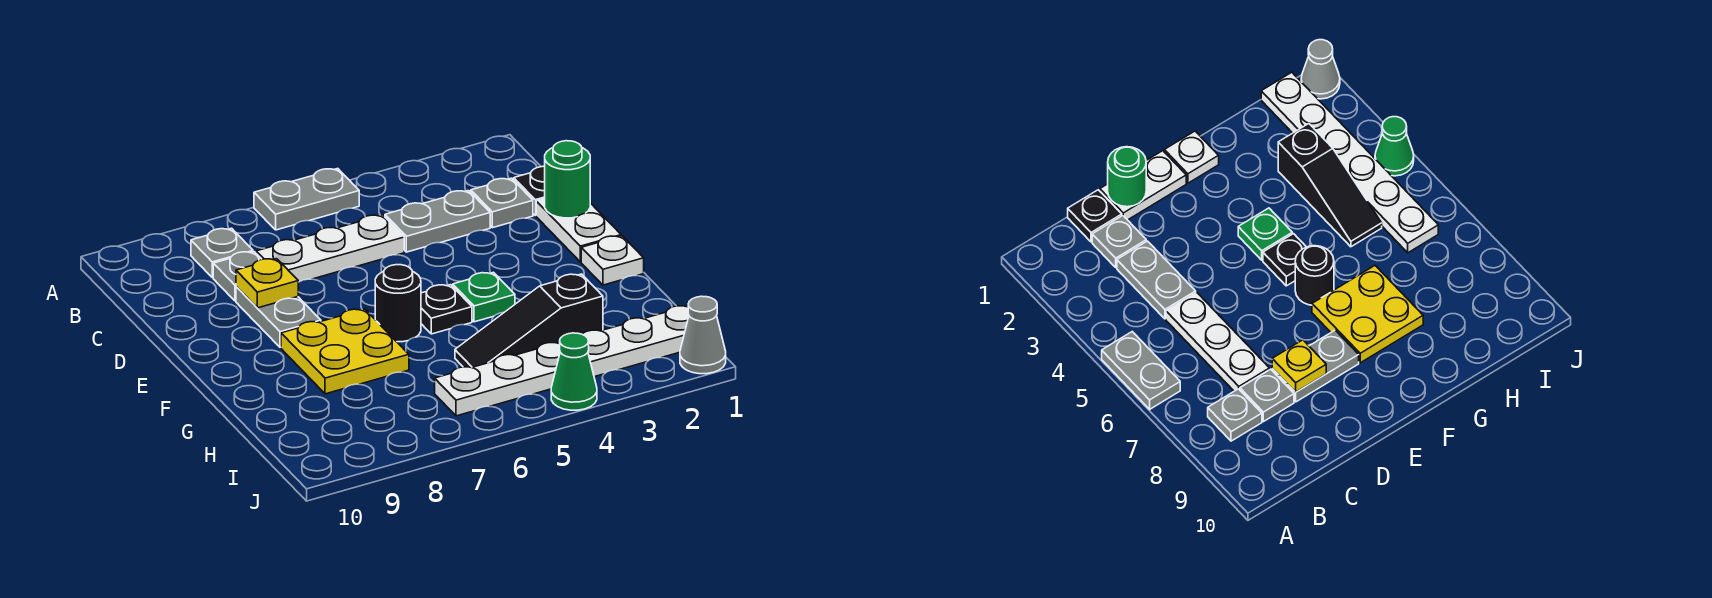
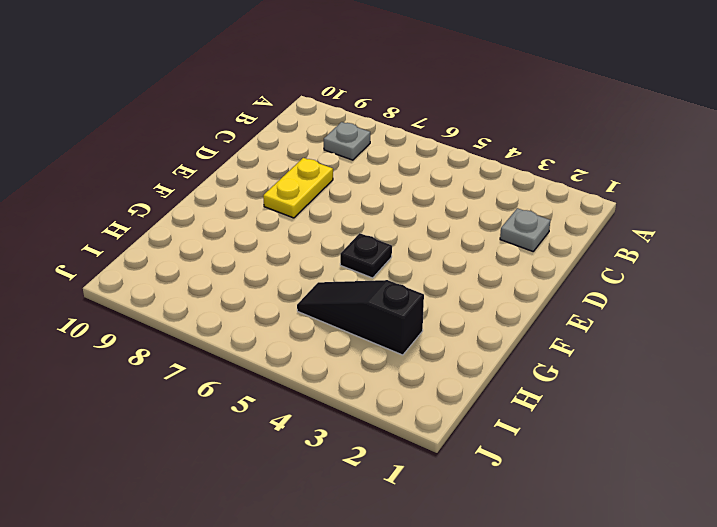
yellow plate D8:E8 level 1 -> grey plate D8:E8 level 1
none -> grey plate A5:A6 level 1
none -> black plate C1 level 1
none -> grey plate C3:C4 level 1

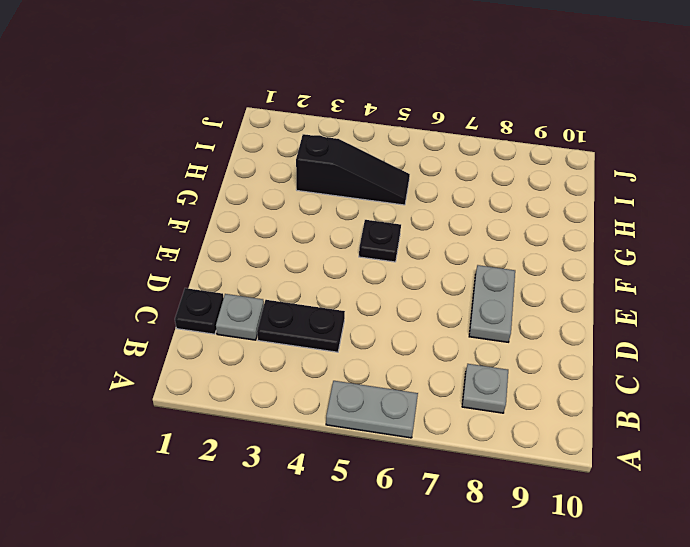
black plate C3:C4 level 1 -> grey plate C3:C4 level 1
none -> white plate C5:C7 level 1
none -> grey plate C8 level 1
none -> white plate D1:E1 level 1

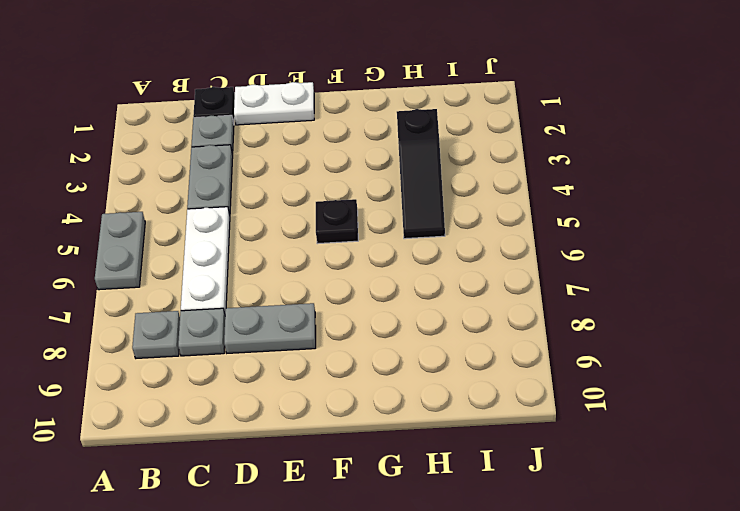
none -> white plate F1 level 1
none -> green plate F4 level 1
none -> black round brick F6 level 1

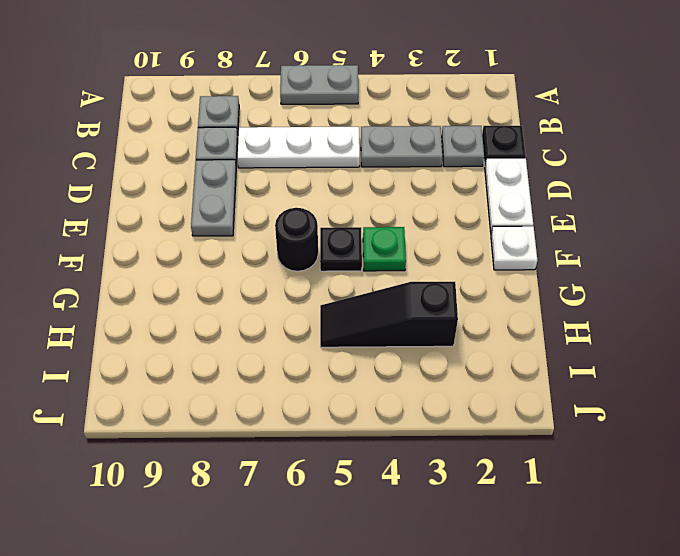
none -> yellow plate F7:G8 level 1
none -> white plate I1:I6 level 1
none -> grey cone J1 level 1

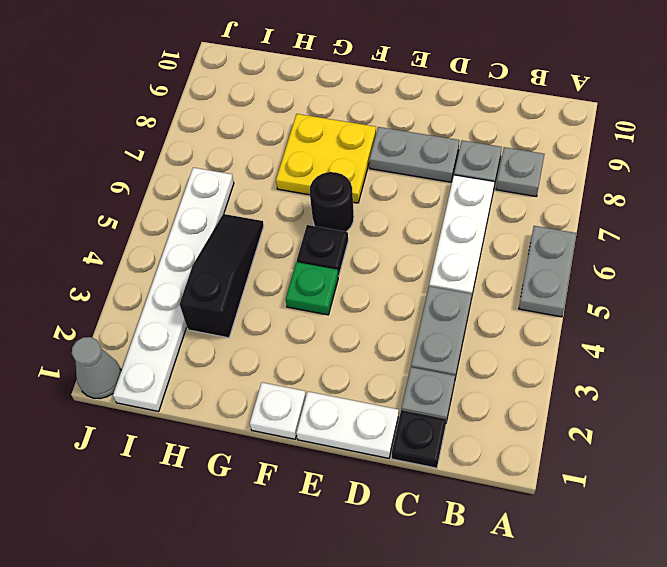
none -> green cone J4 level 1
none -> green round brick D1 level 2
none -> yellow plate D8 level 2

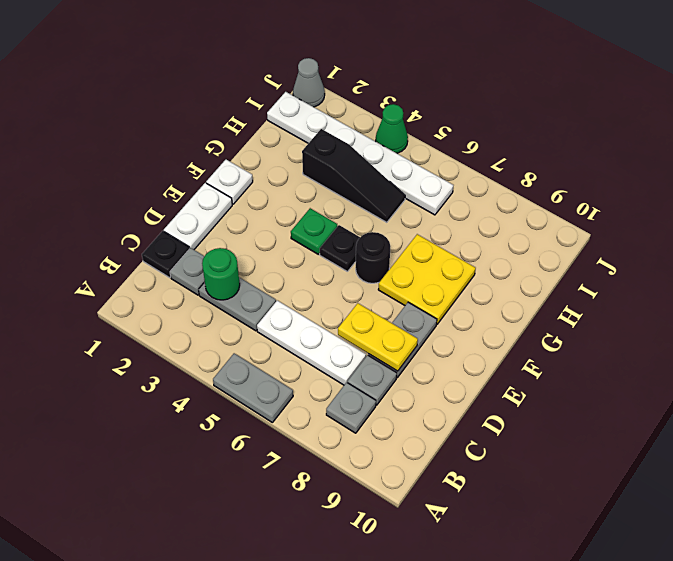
green round brick C3 level 2 -> green round brick D1 level 2
yellow plate D7:D8 level 2 -> yellow plate D8 level 2

